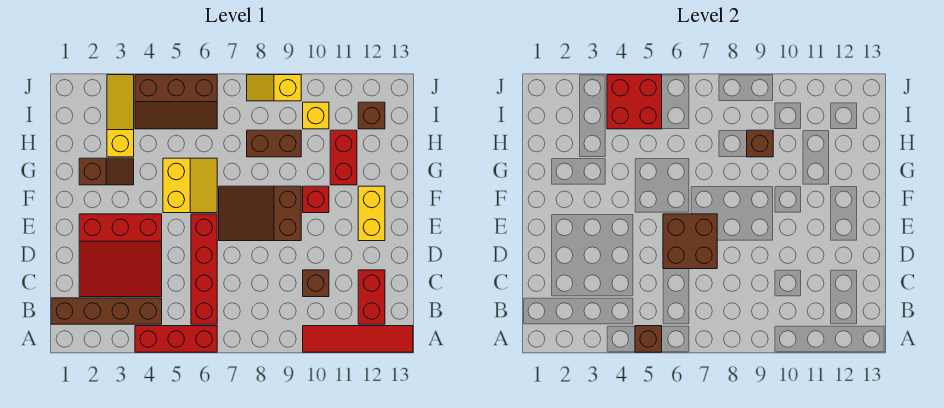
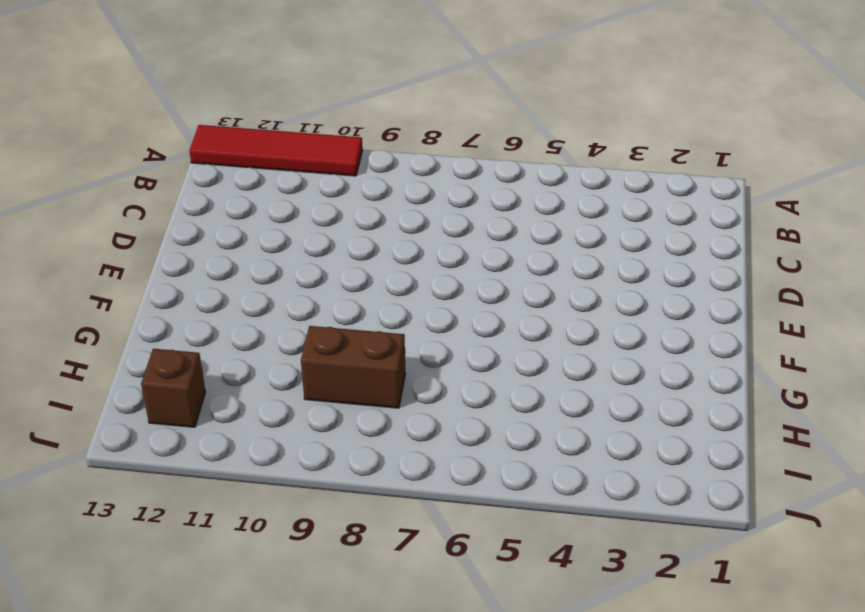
none -> red brick A4:A6 level 1
none -> brown brick B1:B4 level 1
none -> red brick B6:E6 level 1

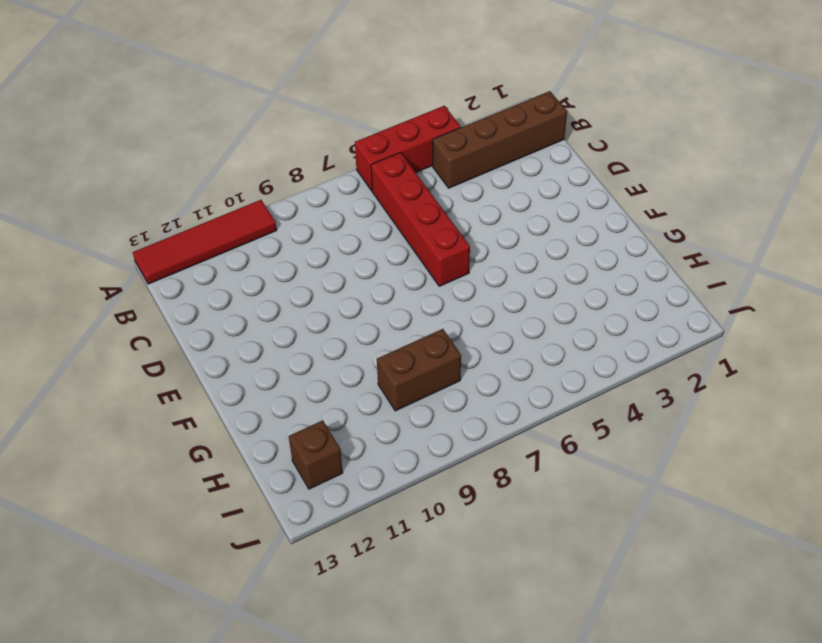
none -> red brick B12:C12 level 1
none -> red slope C2:E4 level 1 top E
none -> brown brick C10 level 1

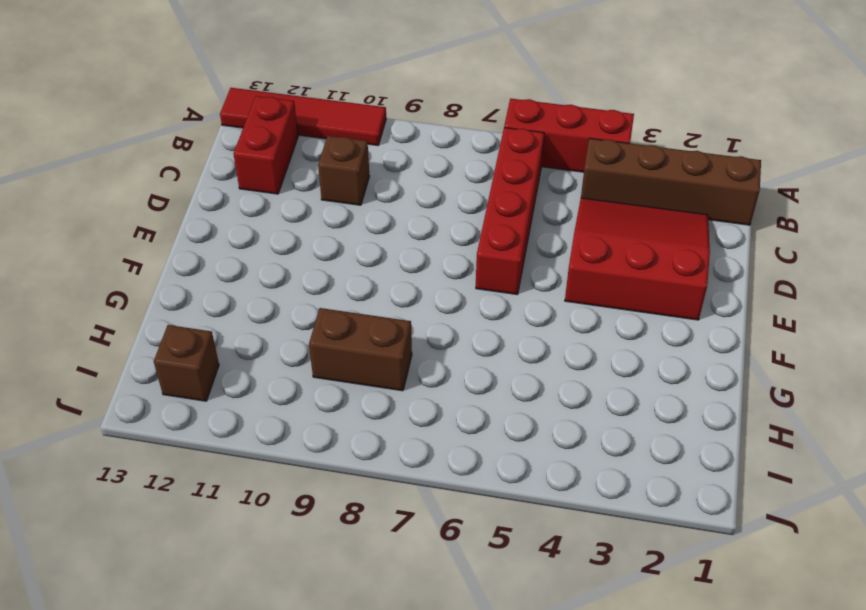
none -> brown slope E7:F9 level 1 top 9
none -> yellow brick E12:F12 level 1
none -> yellow slope F5:G6 level 1 top 5

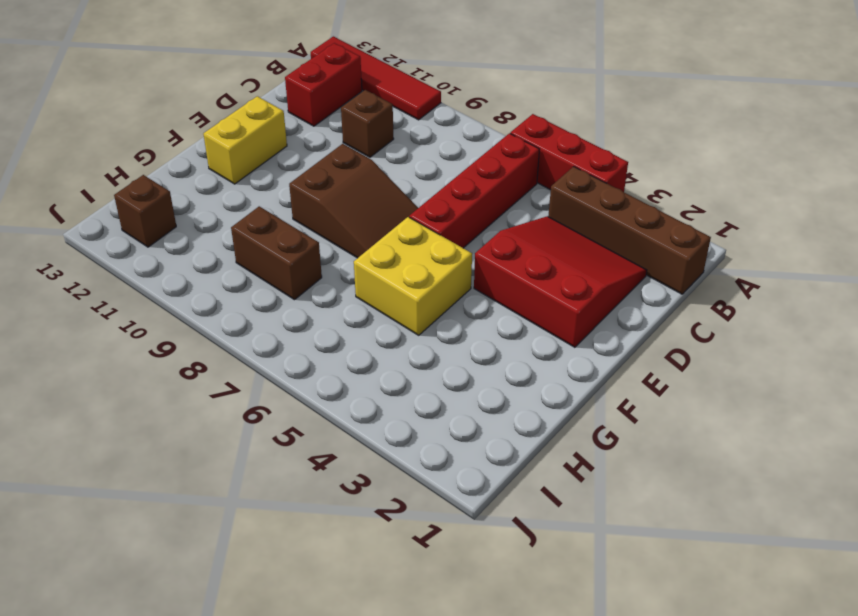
yellow brick F5:G6 level 1 -> yellow slope F5:G6 level 1 top 5
none -> red brick F10 level 1
none -> brown slope G2:G3 level 1 top 2
none -> red brick G11:H11 level 1

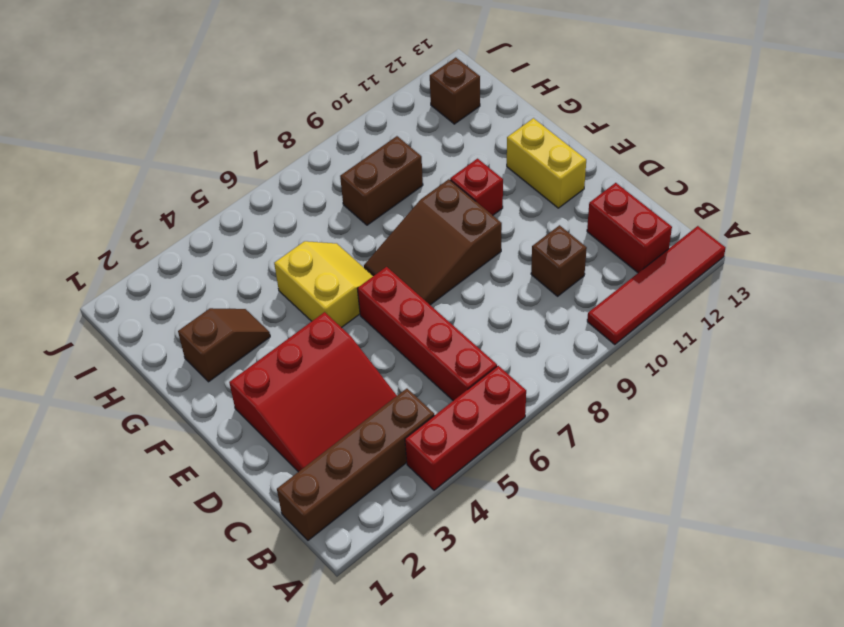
none -> red brick G11:H11 level 1
none -> yellow slope H3:J3 level 1 top H
none -> brown slope I4:J6 level 1 top J

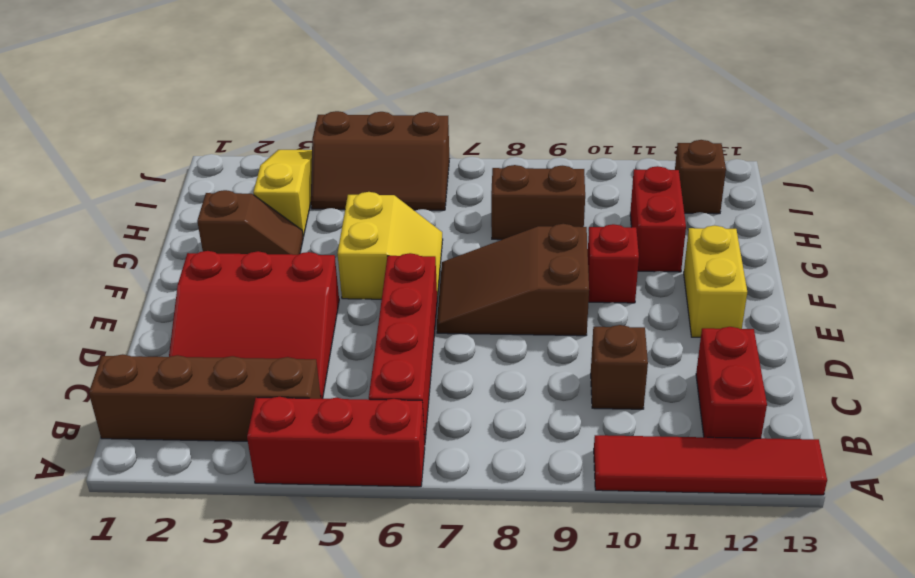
none -> yellow brick I10 level 1
none -> yellow slope J8:J9 level 1 top 9
none -> brown brick A5 level 2

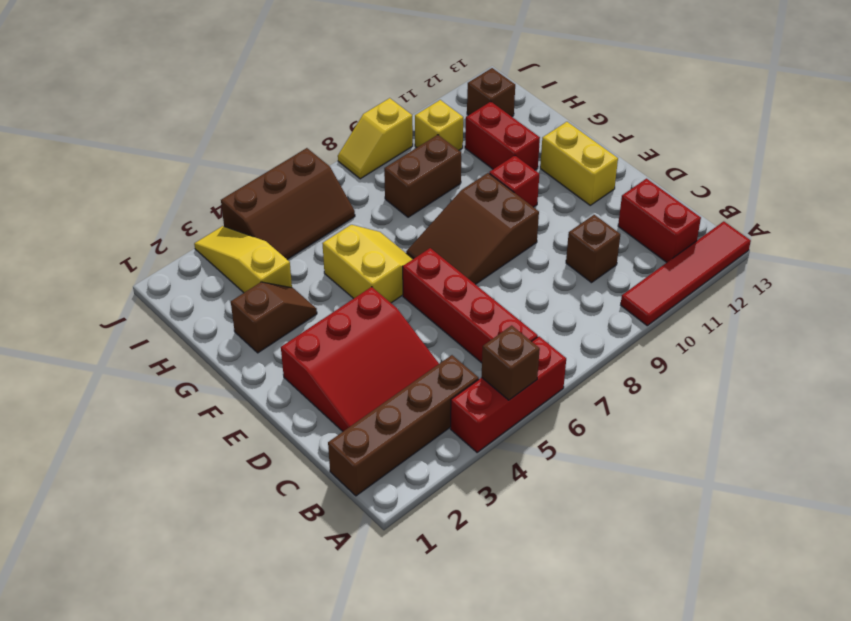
none -> brown brick D6:E7 level 2
none -> brown brick H9 level 2
none -> red brick I4:J5 level 2

